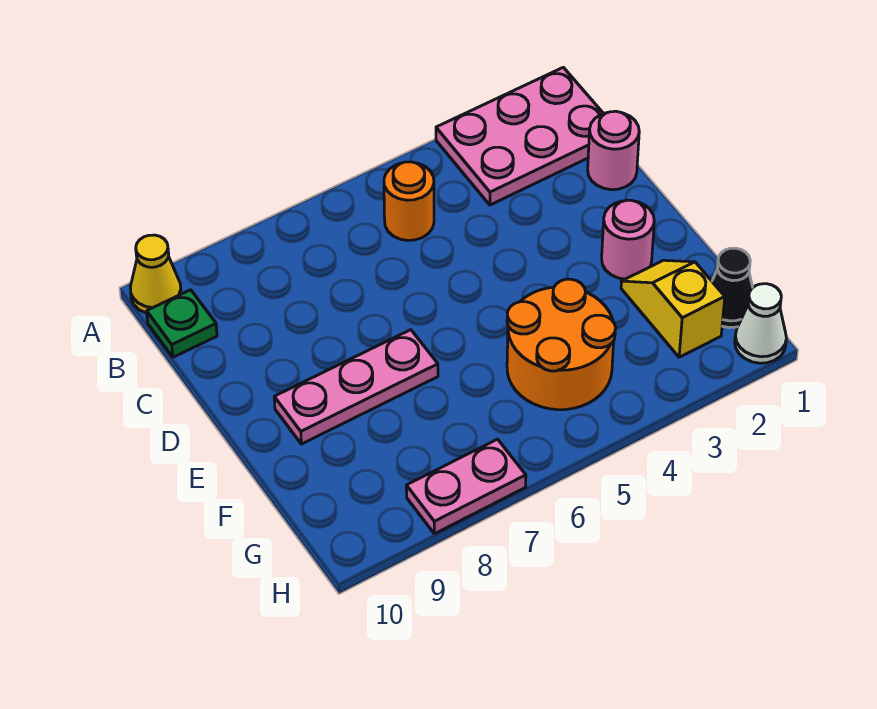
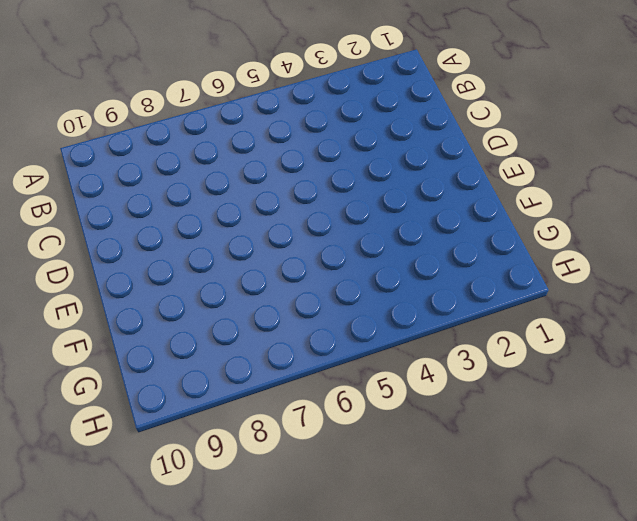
none -> pink plate A1:B3 level 1
none -> yellow cone A10 level 1
none -> orange round brick B5 level 1

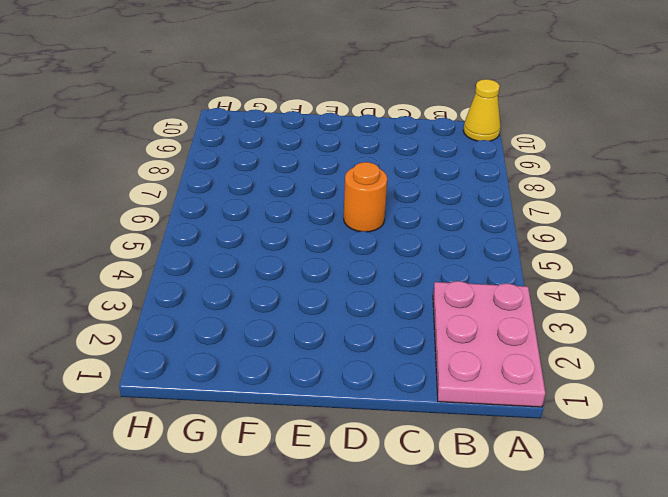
orange round brick D6 level 1 -> orange round brick B5 level 1
none -> green plate B10 level 1
none -> pink round brick C1 level 1
none -> pink round brick E2 level 1

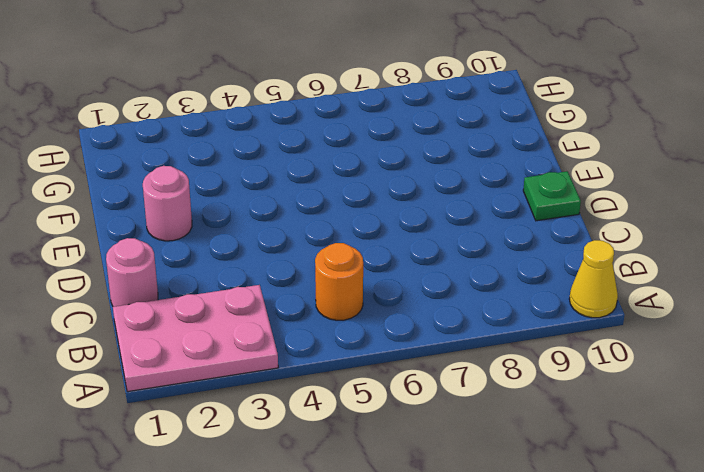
green plate D10 level 1 -> green plate B10 level 1
none -> pink plate E7:E9 level 1
none -> yellow slope F2:G2 level 1 top G
none -> orange round brick F4:G5 level 1

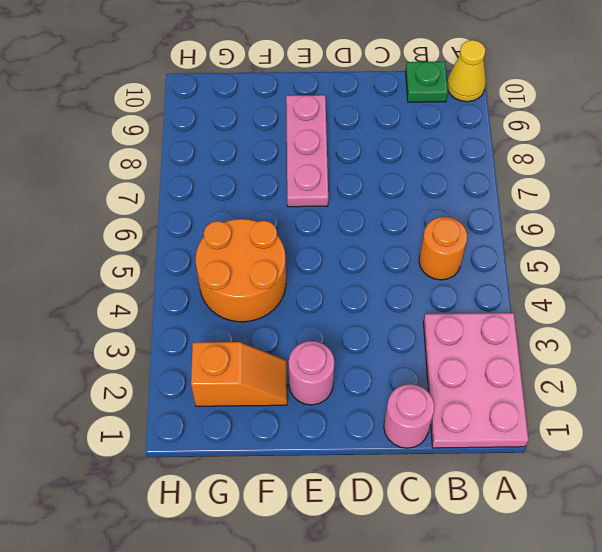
orange slope F2:G2 level 1 top G -> yellow slope F2:G2 level 1 top G
none -> black cone G1 level 1
none -> white cone H1 level 1
none -> pink plate H7:H8 level 1

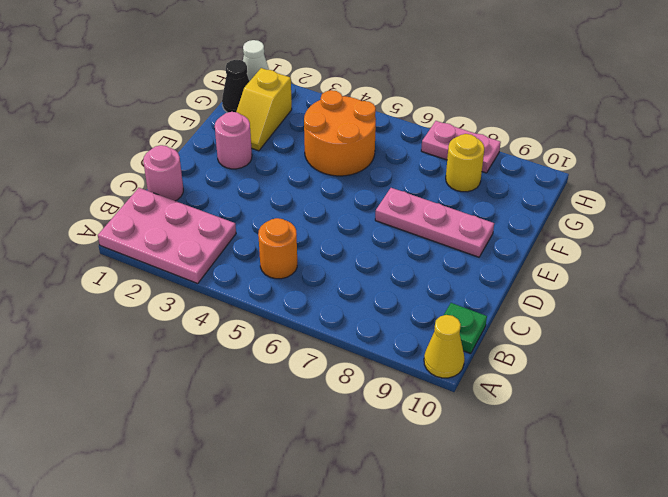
yellow round brick G8 level 1 -> none

